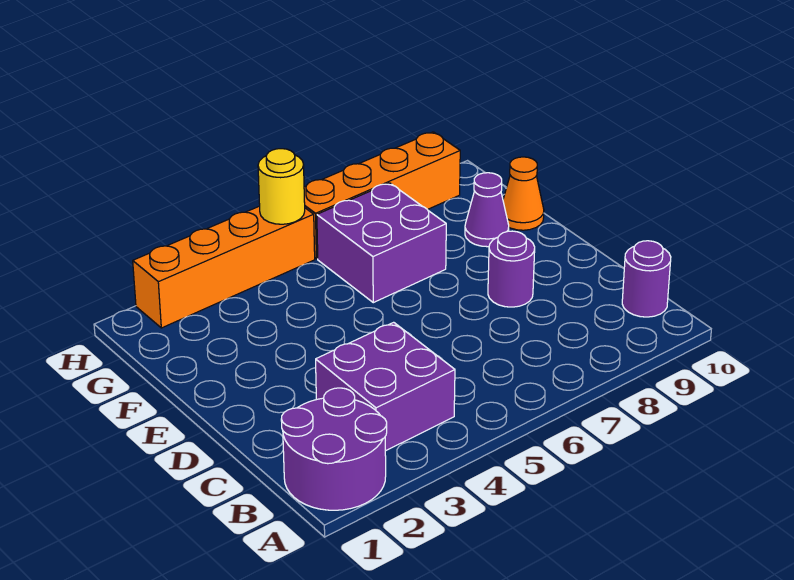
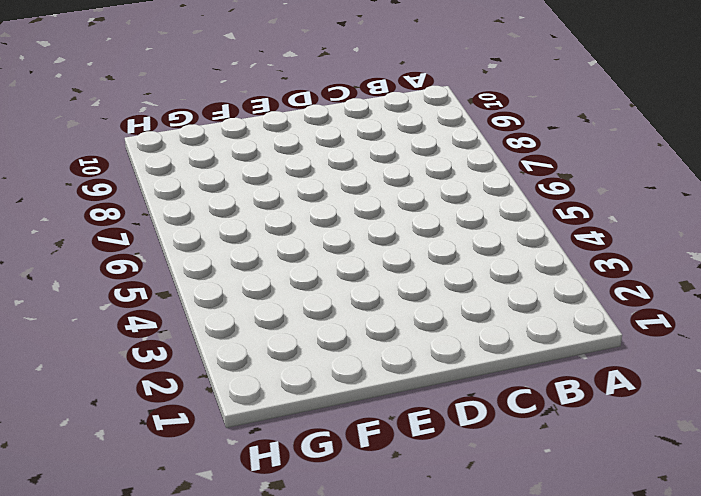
none -> purple round brick A1:B2 level 1
none -> purple brick B3:C4 level 1

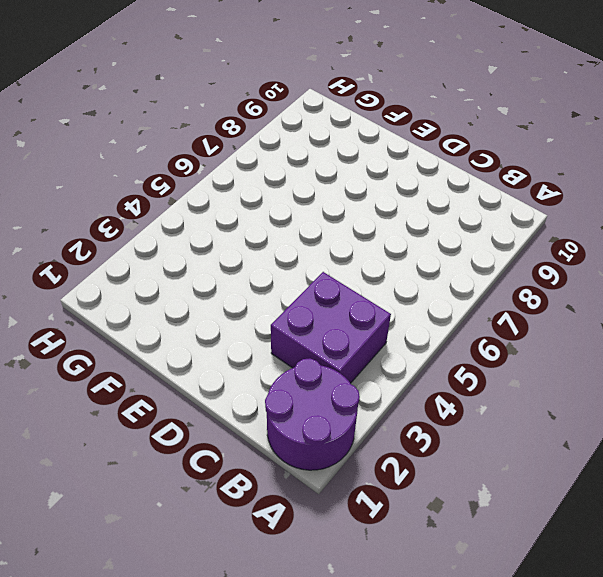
none -> purple round brick B10 level 1
none -> purple round brick D8 level 1

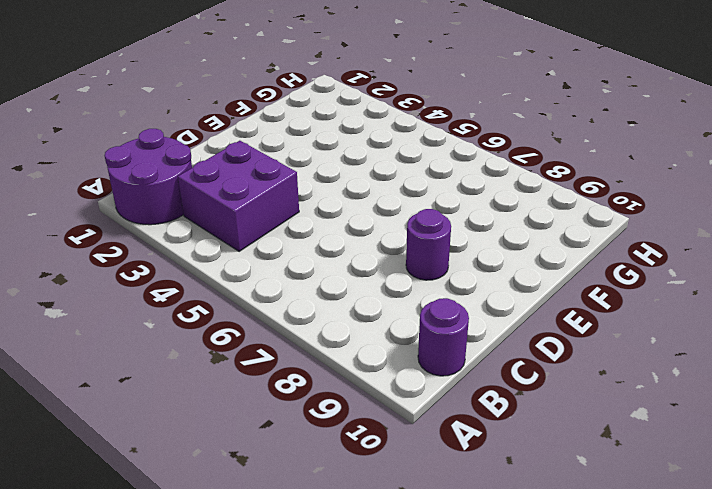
none -> purple brick F6:G7 level 1
none -> purple cone F9 level 1

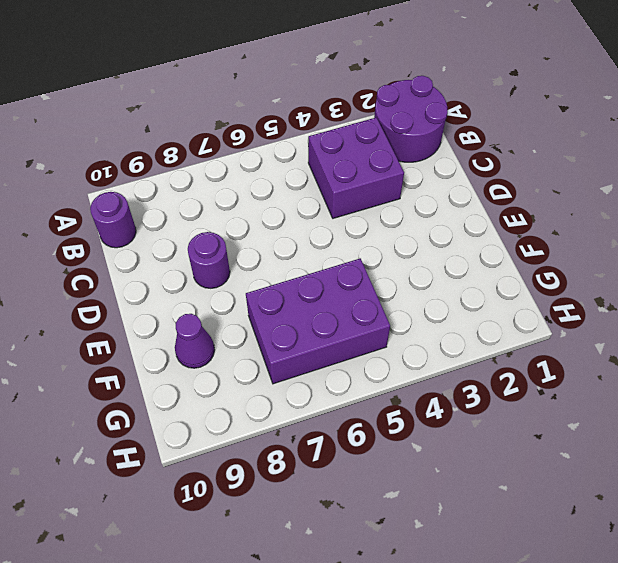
purple brick F5:G7 level 1 -> purple brick F6:G7 level 1
none -> orange cone F10 level 1
none -> orange brick H2:H5 level 1

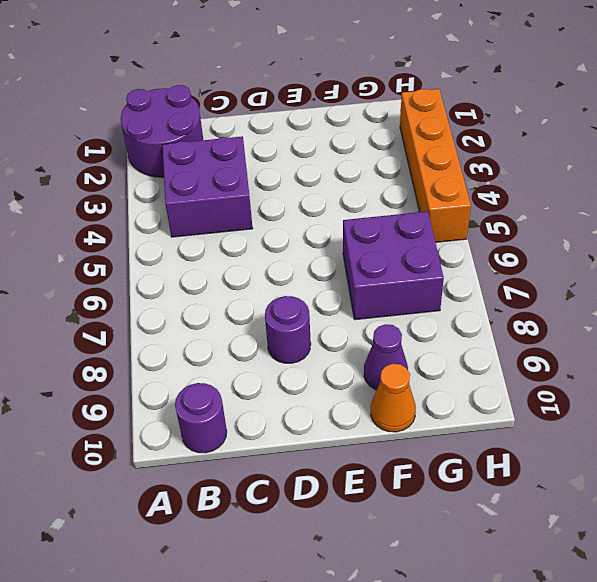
none -> orange brick H6:H9 level 1
none -> yellow round brick H5 level 2

